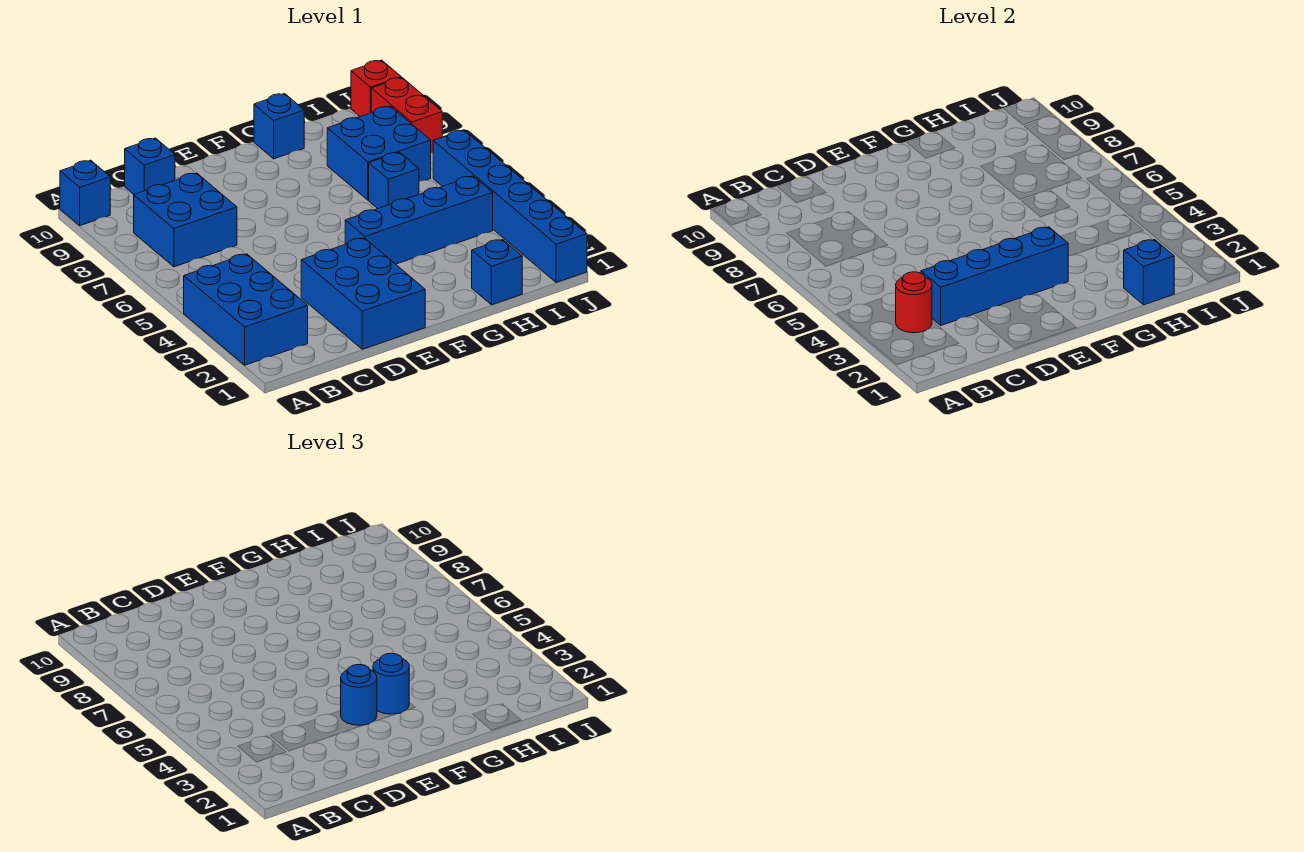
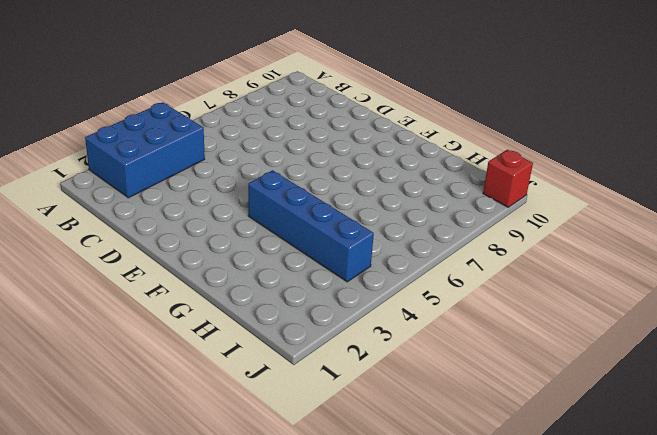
none -> blue brick A10 level 1
none -> blue brick B7:C8 level 1
none -> blue brick C10 level 1

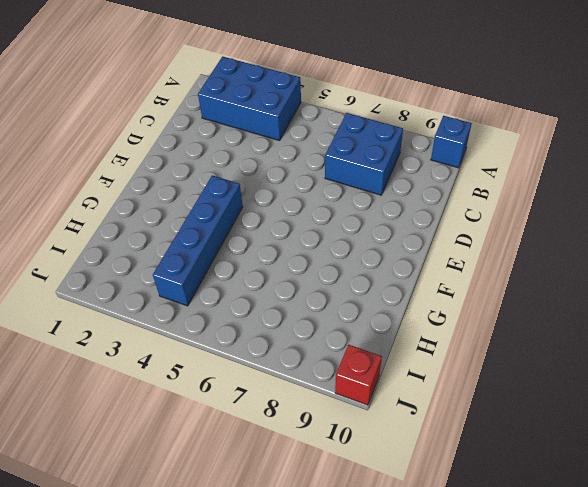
none -> blue brick C10 level 1
none -> blue brick D1:E3 level 1
none -> blue brick G10 level 1

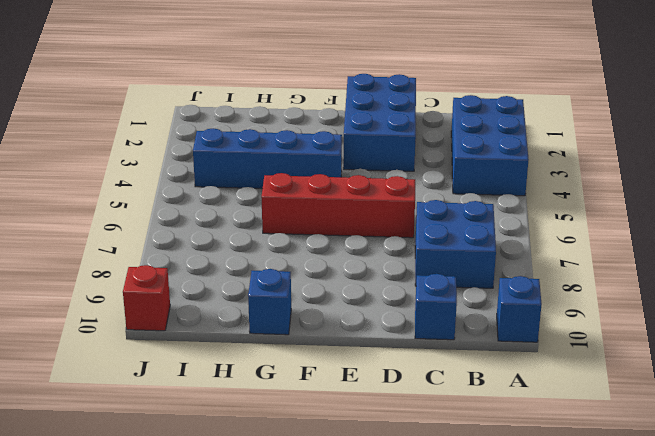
red brick D6:G6 level 1 -> none
none -> blue brick H1 level 1
none -> blue brick H6 level 1
none -> blue brick H7:I8 level 1

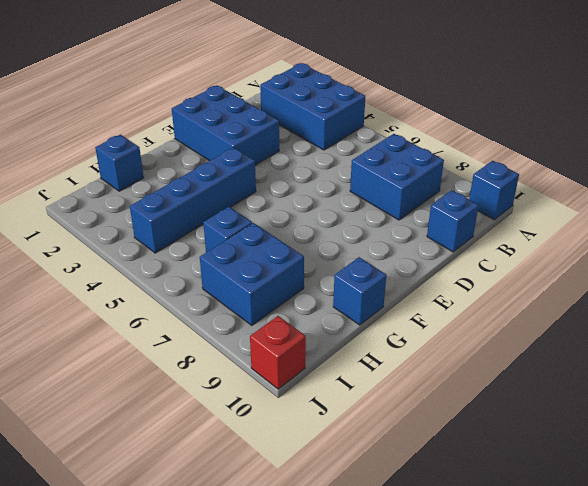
none -> blue brick J1:J6 level 1
none -> red brick J8:J9 level 1
none -> red round brick B3 level 2

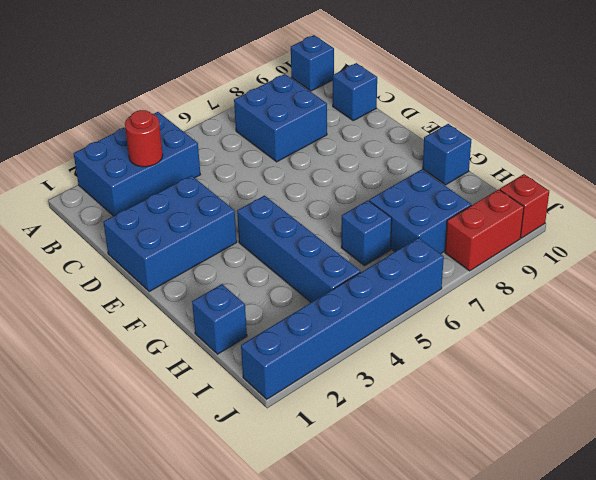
none -> blue brick C3:F3 level 2
none -> blue brick H1 level 2
none -> blue round brick E3 level 3

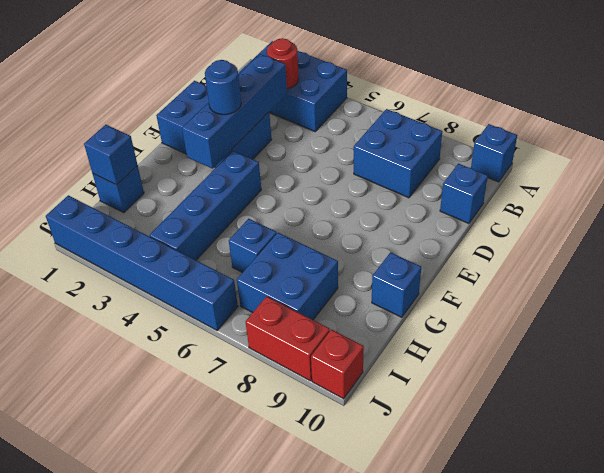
none -> blue round brick F3 level 3

